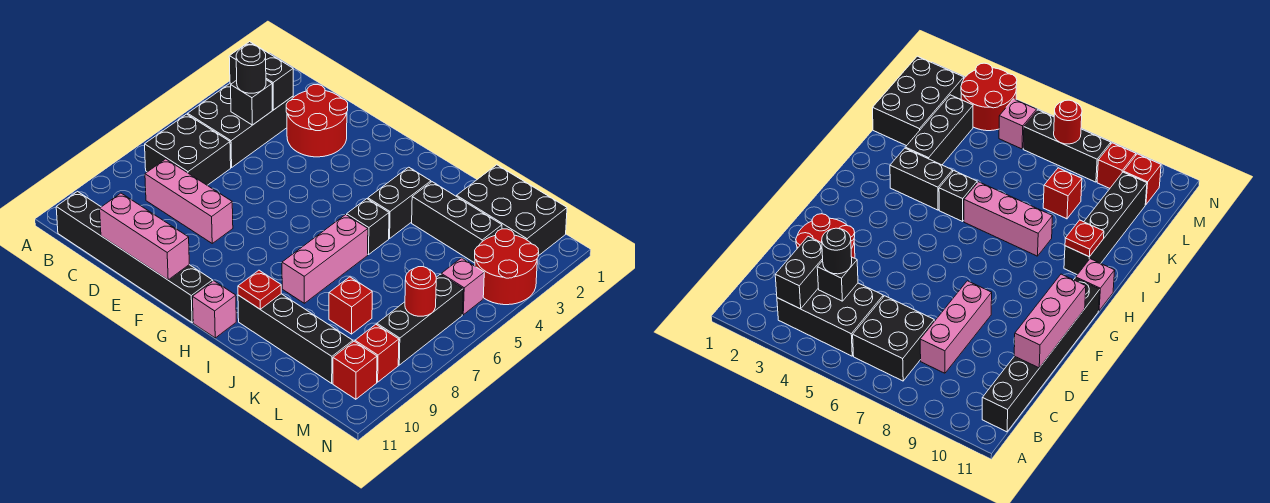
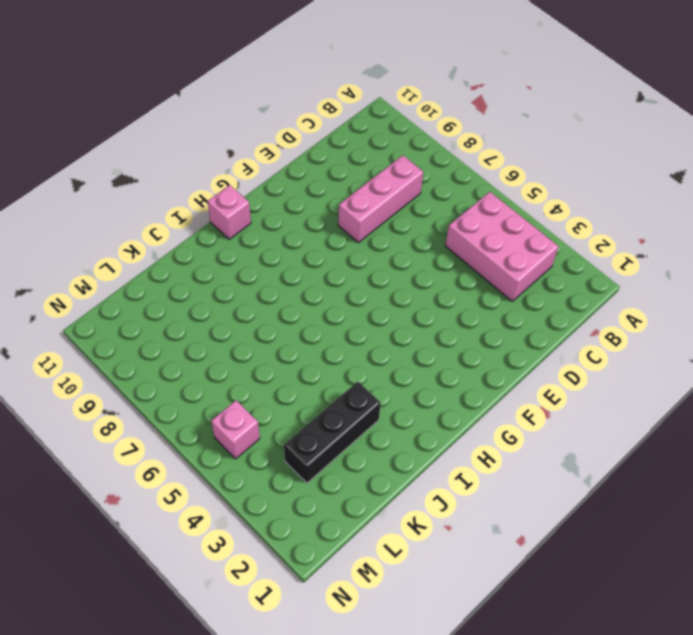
pink brick B3:C5 level 1 -> black brick B3:C5 level 1
none -> black brick B6:C7 level 1
none -> black brick B11:G11 level 1
none -> red round brick D2:E3 level 1

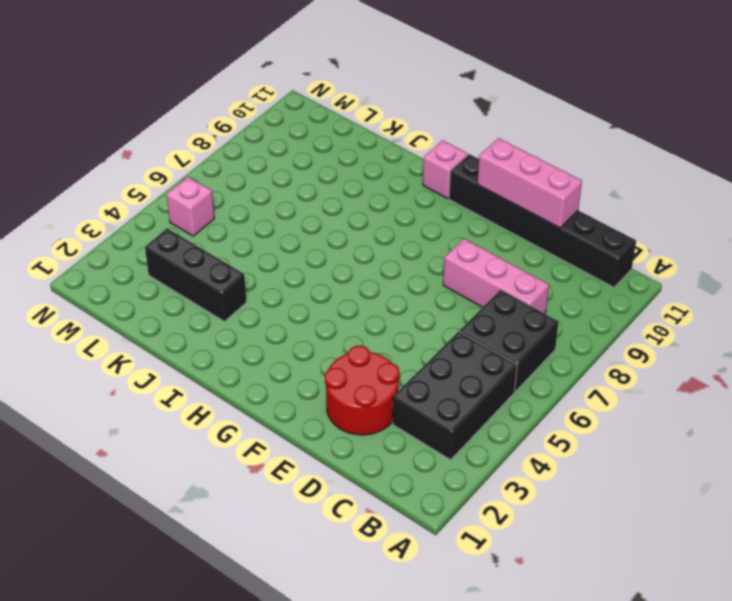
none -> black brick I3:I4 level 1
none -> black brick I5 level 1
none -> pink brick I6:I8 level 1

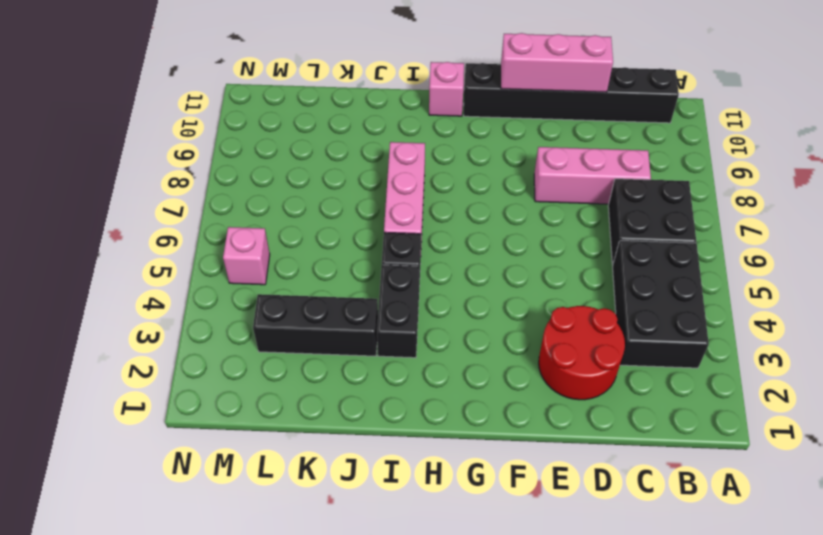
none -> black brick I10:L10 level 1
none -> black brick K1:M2 level 1
none -> red brick K8 level 1

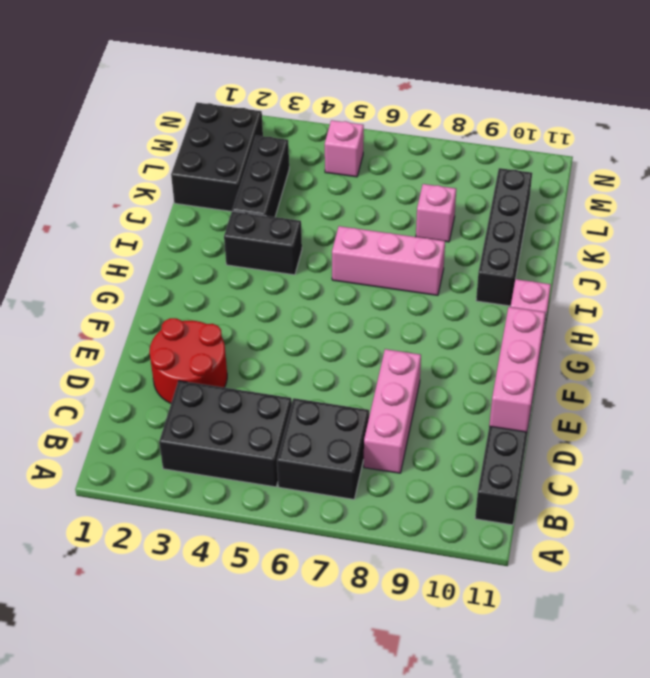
pink brick K8 level 1 -> red brick K8 level 1
none -> black brick I5 level 1
none -> red round brick M3:N4 level 1
none -> black brick M6:M8 level 1

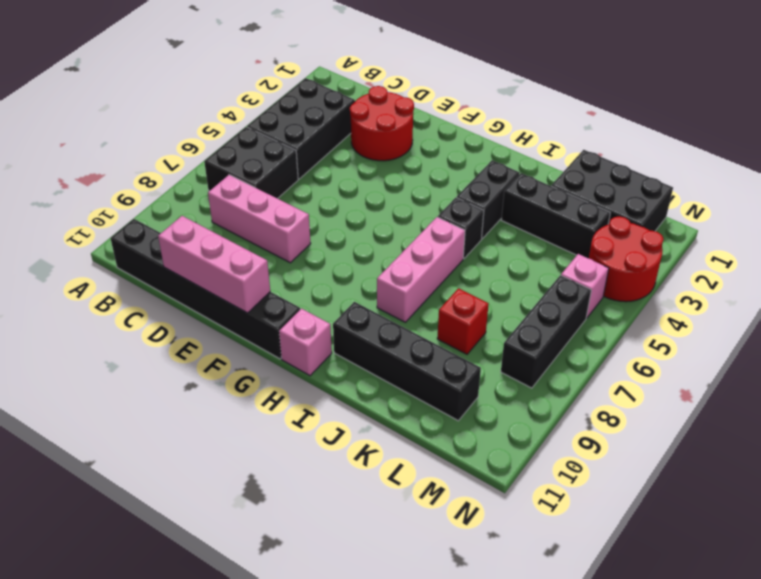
none -> red brick M9 level 1
none -> red brick M10 level 1
none -> black brick B3:C3 level 2

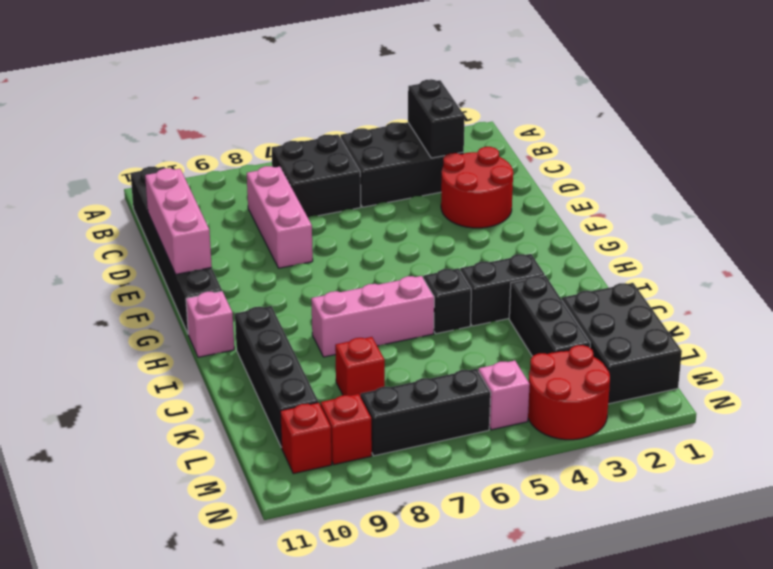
none -> black brick C4 level 2
none -> red plate I10 level 2
none -> red round brick M7 level 2

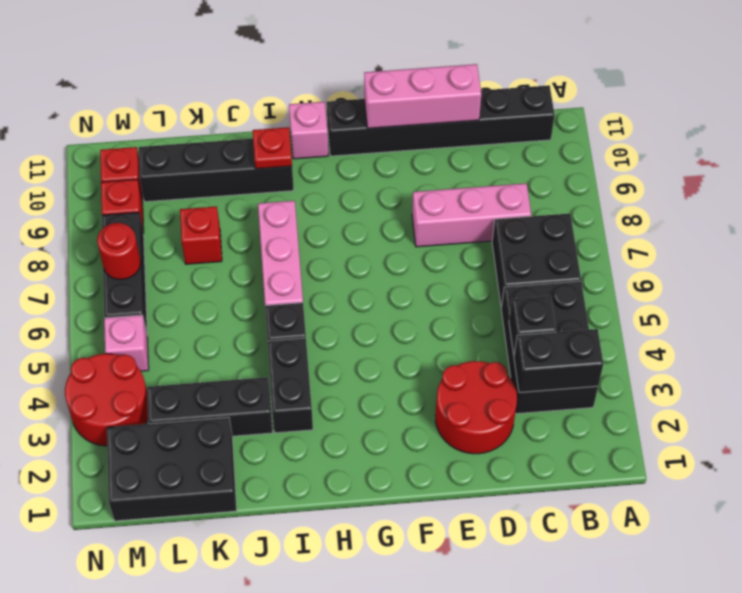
none -> black round brick C4 level 3

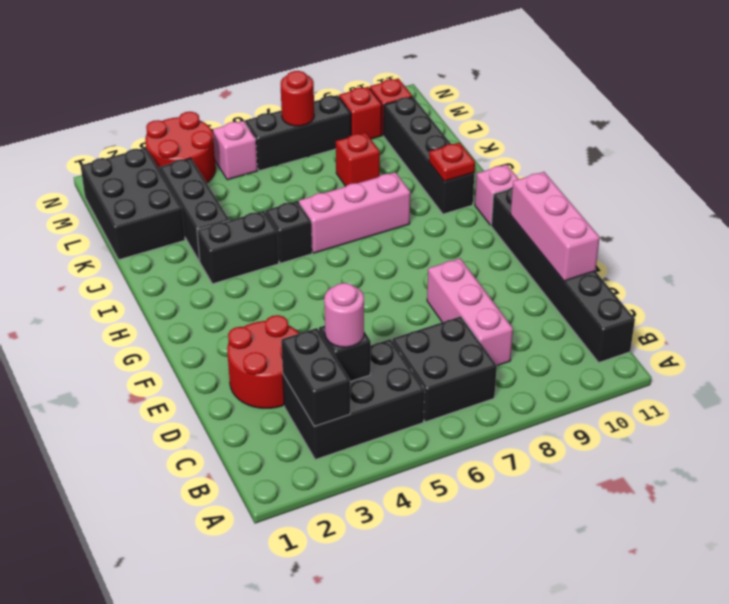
pink round brick C4 level 3 -> black round brick C4 level 3

